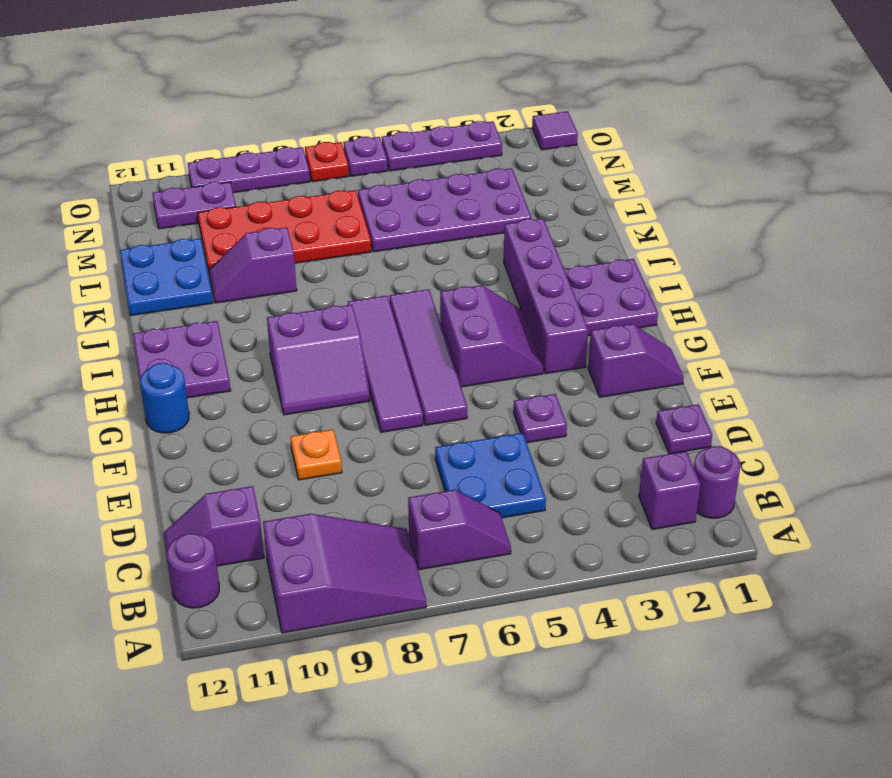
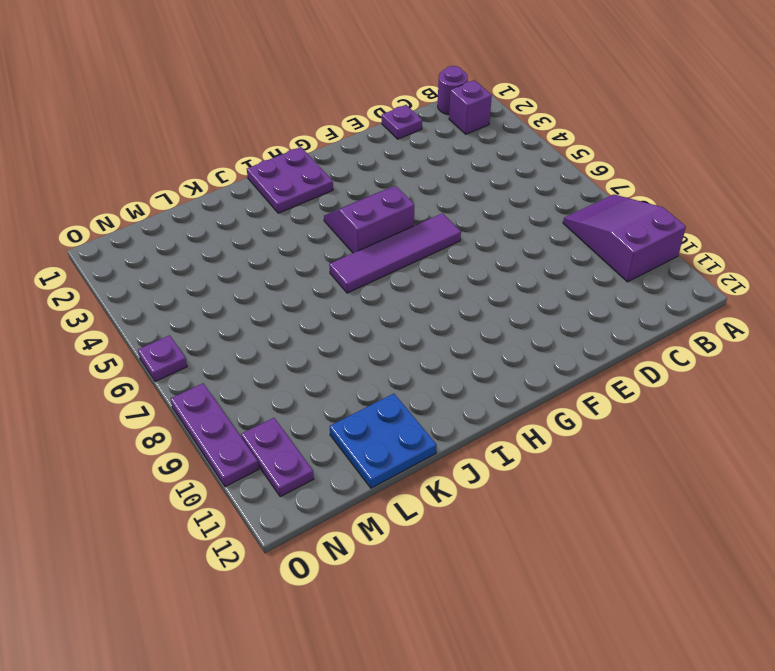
none -> purple slope B6:B7 level 1 top 7
none -> purple round brick B12 level 1
none -> blue plate C5:D6 level 1

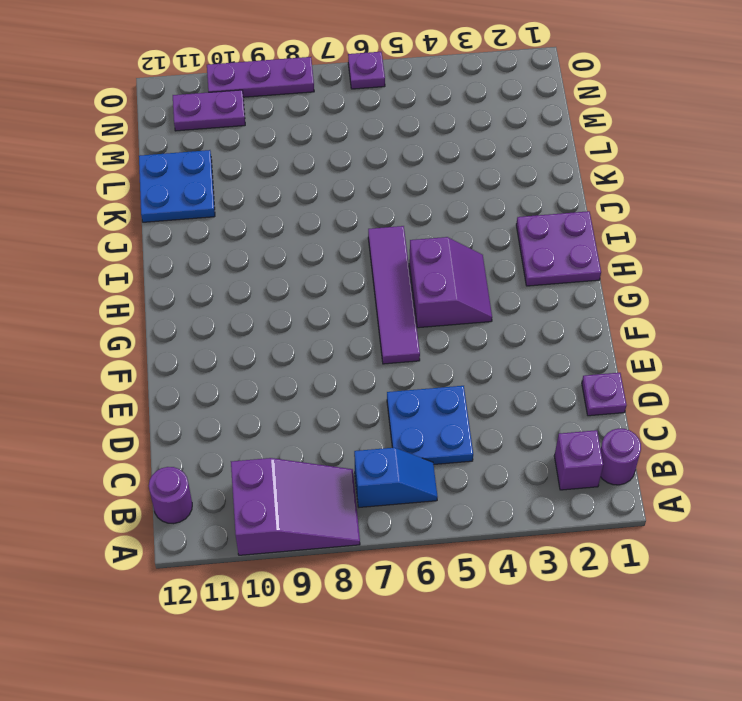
blue slope B6:B7 level 1 top 7 -> purple slope B6:B7 level 1 top 7
none -> purple slope C11:C12 level 1 top 11
none -> purple plate E4 level 1
none -> orange plate E9 level 1

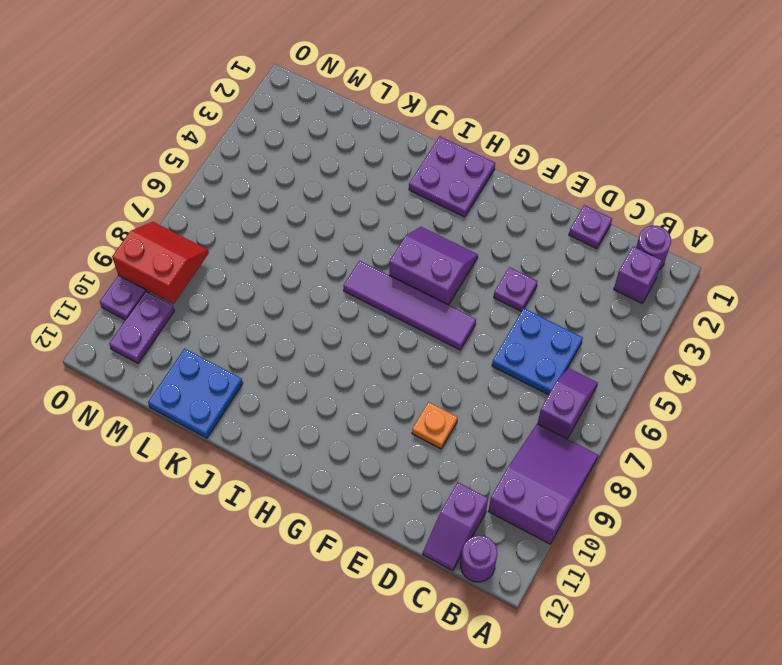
red slope N8:O9 level 2 top 9 -> none
none -> purple slope F1:F2 level 1 top 2
none -> purple tile F7:I7 level 1
none -> purple brick G3:J3 level 1

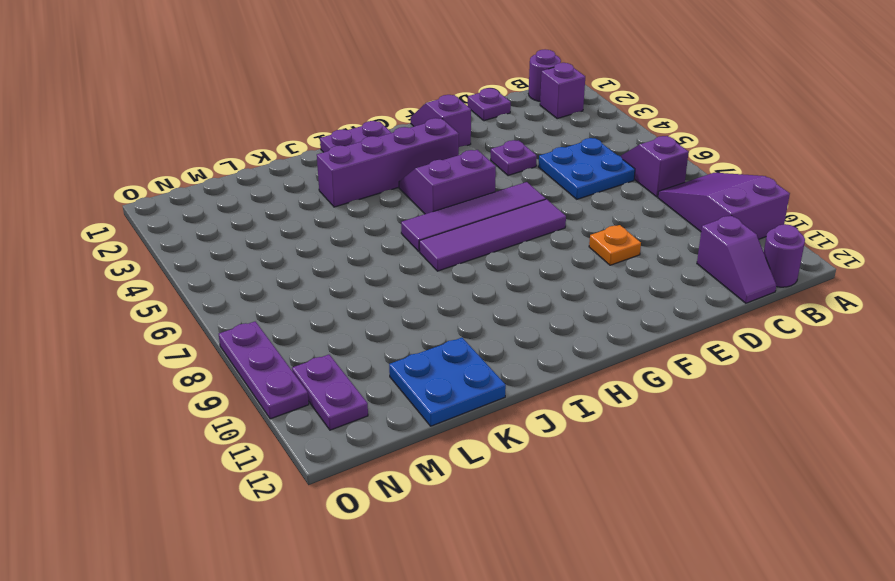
none -> purple slope G8:H9 level 1 top H
none -> blue round brick G12 level 1
none -> purple plate H11:I12 level 1

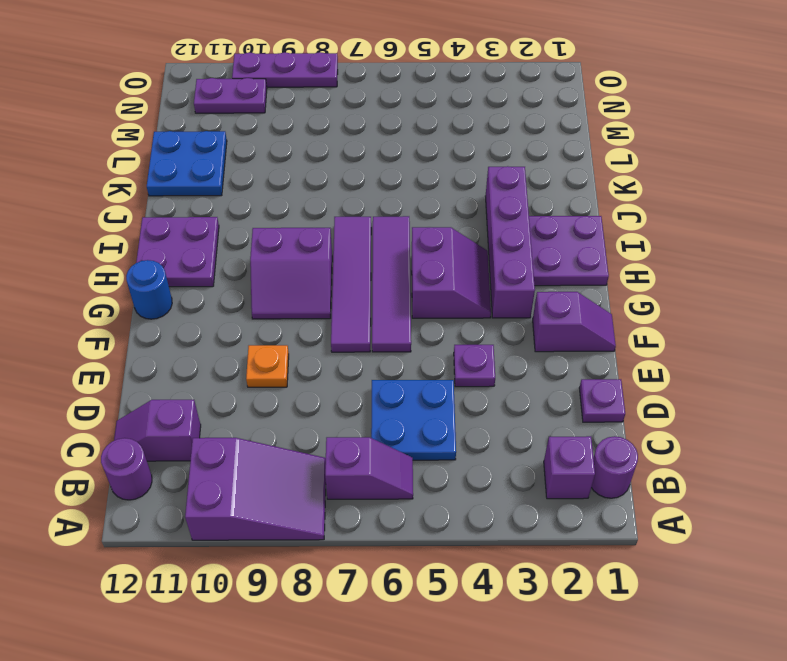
none -> purple slope K9:K10 level 1 top 9
none -> purple plate L3:M6 level 1
none -> red plate L7:M10 level 1

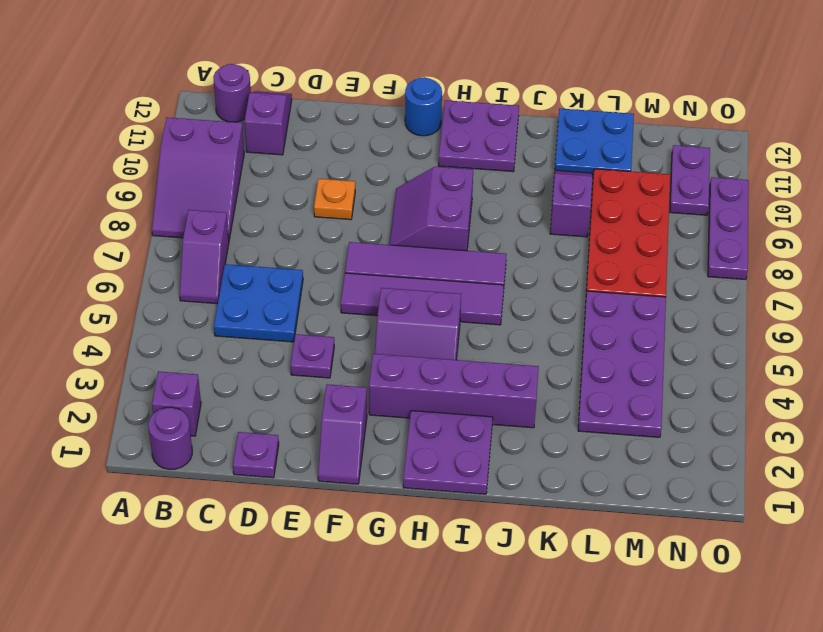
none -> purple tile O1 level 1
none -> purple plate O3:O5 level 1
none -> purple plate O6 level 1

